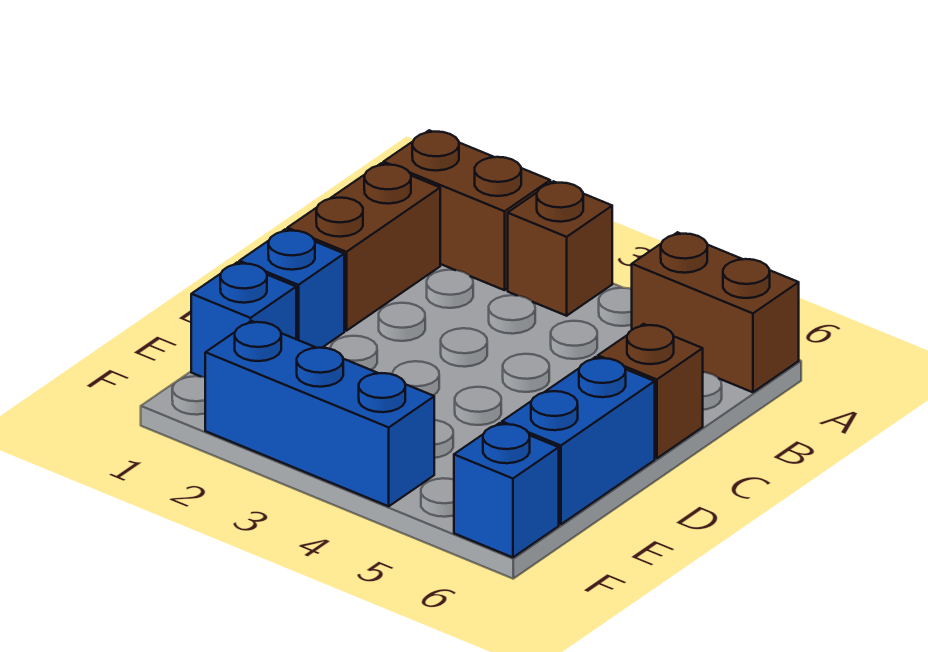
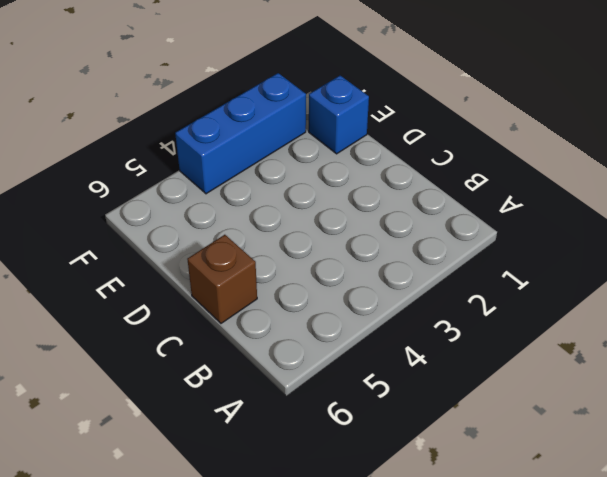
none -> brown brick A1:A2 level 1
none -> brown brick A3 level 1

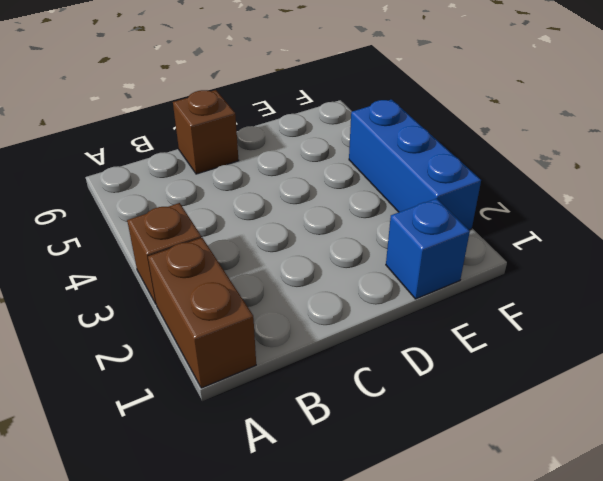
none -> brown brick A5:A6 level 1
none -> brown brick B1:C1 level 1

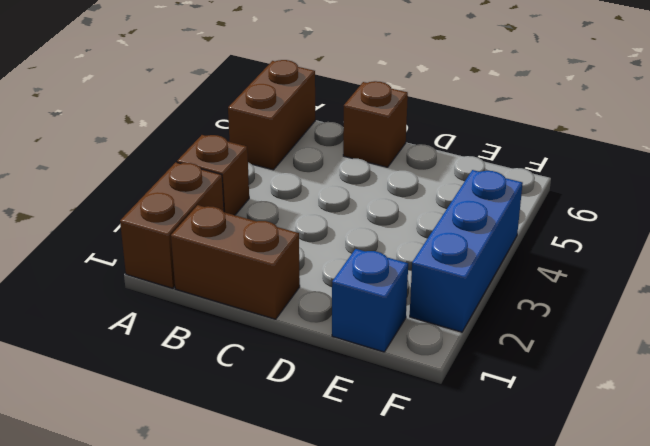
none -> blue brick D1 level 1
none -> blue brick D6:E6 level 1

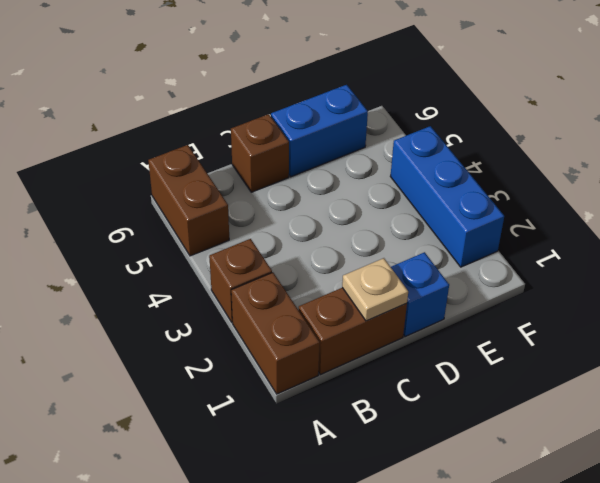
tan plate C1 level 2 -> none
none -> blue brick E1 level 1
none -> blue brick F6 level 1

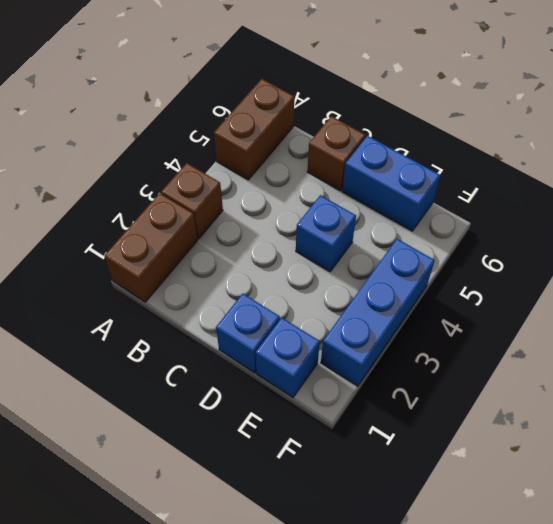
blue brick D4 level 1 -> blue brick F6 level 1
none -> brown brick B1:C1 level 1

